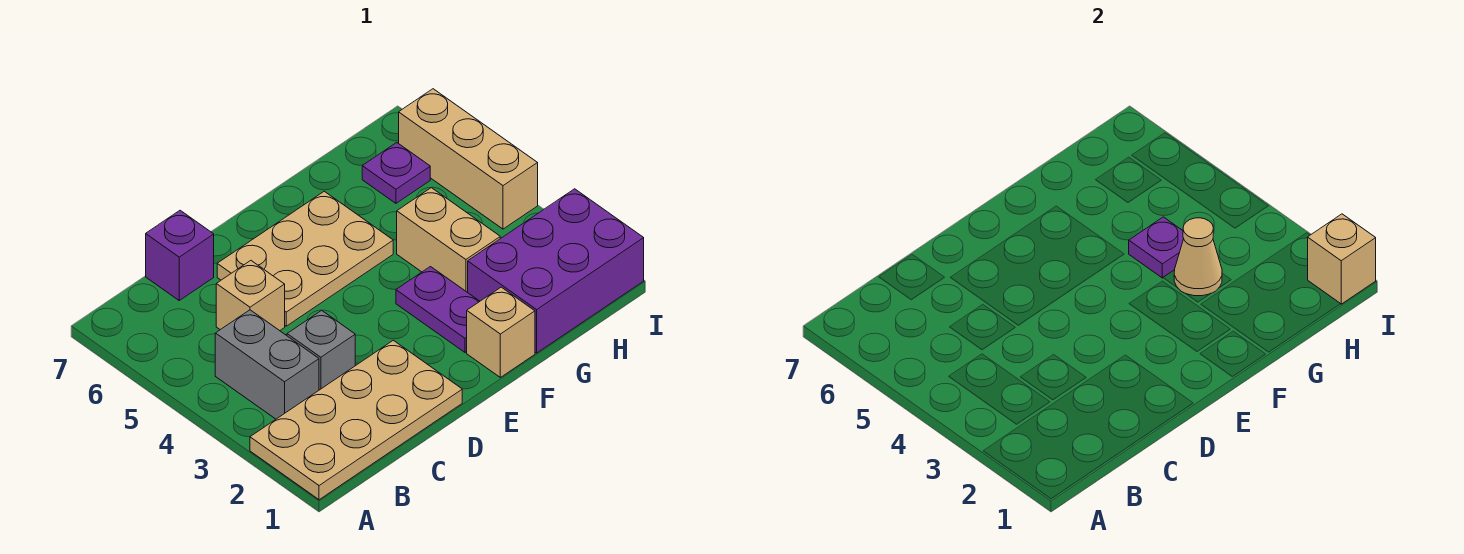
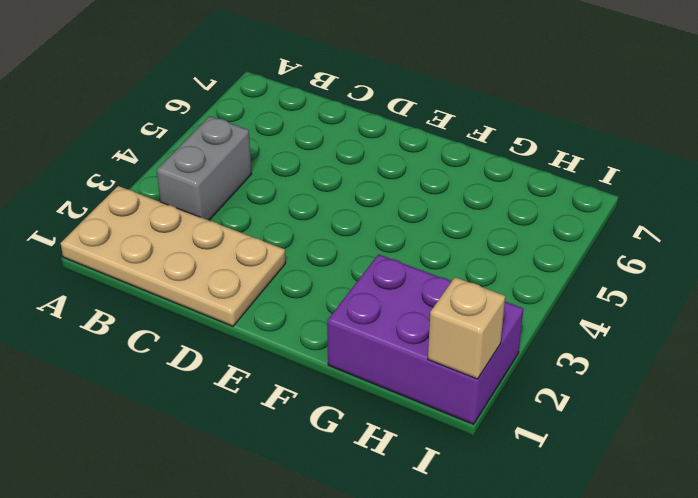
none -> grey brick C3 level 1
none -> tan brick C5 level 1
none -> purple brick C7 level 1

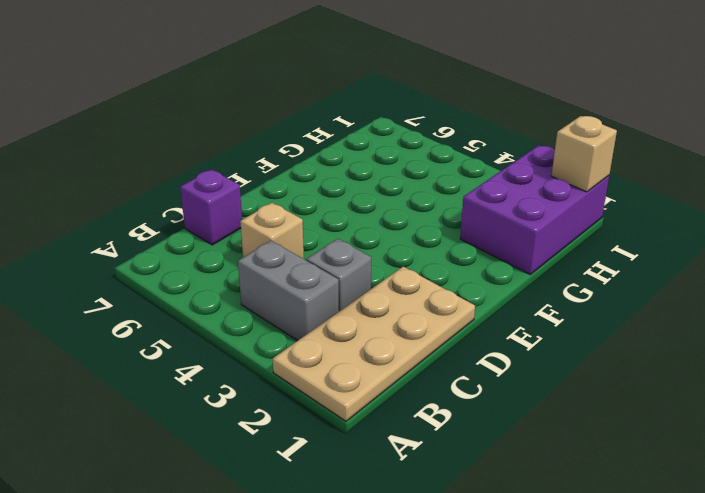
none -> tan plate D5:F6 level 1
none -> tan brick F1 level 1
none -> purple plate F2:F3 level 1

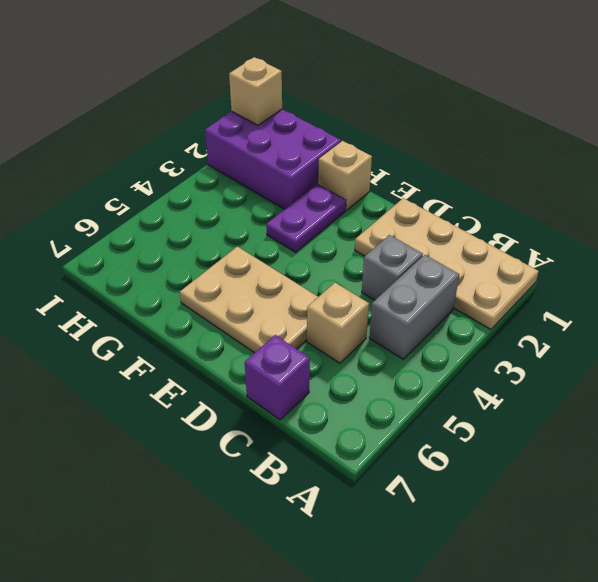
none -> tan brick G3:G4 level 1
none -> purple plate H6 level 1
none -> tan brick I4:I6 level 1

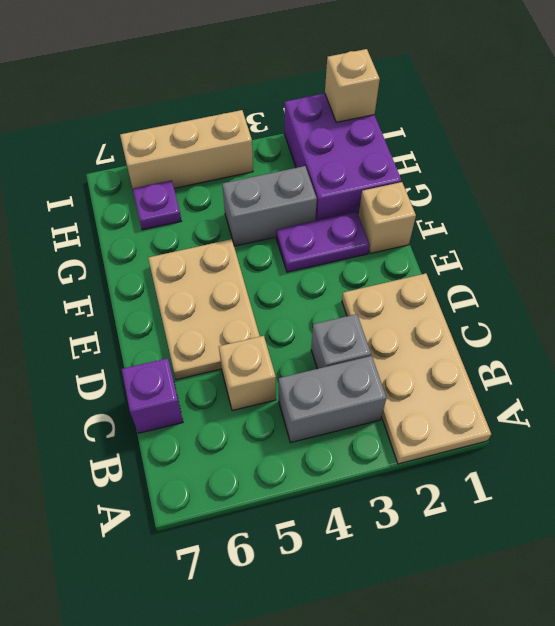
grey brick G3:G4 level 1 -> tan brick G3:G4 level 1
none -> tan cone G3 level 2
none -> purple plate G4 level 2

